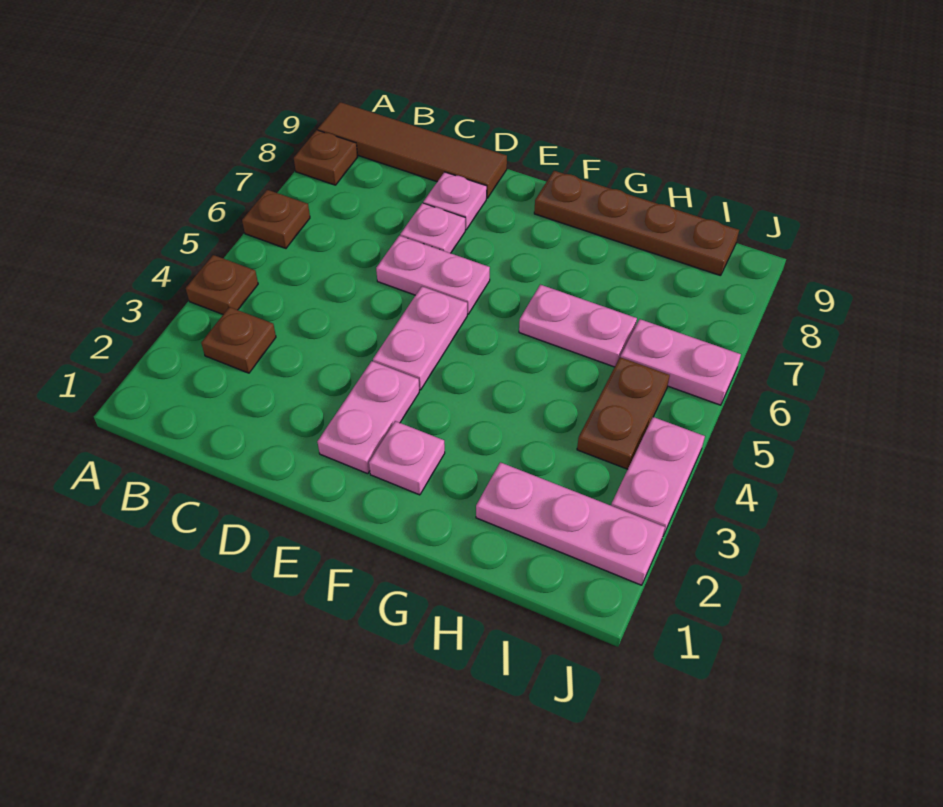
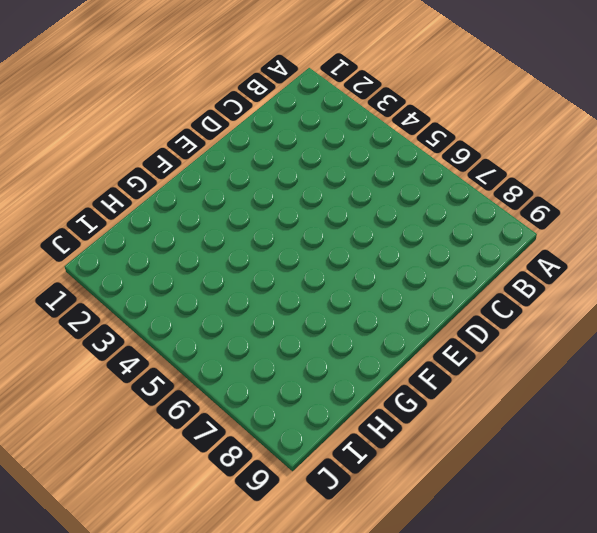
none -> brown plate A4 level 1
none -> brown plate A6 level 1
none -> brown plate A8 level 1

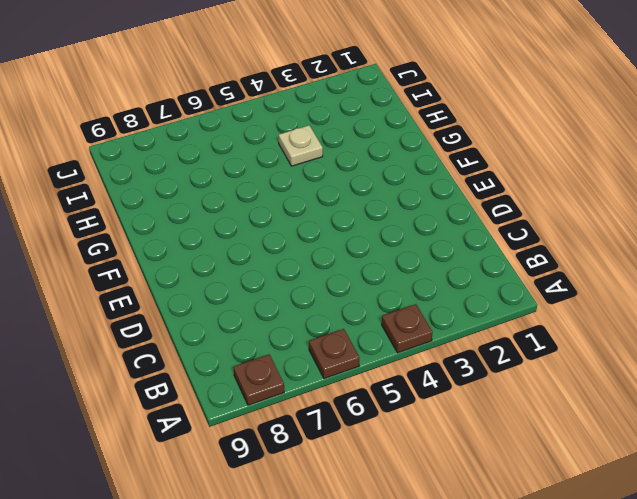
tan plate H4 level 1 -> none
none -> brown tile A9:D9 level 1
none -> brown plate B3 level 1
none -> pink plate D6:E6 level 1

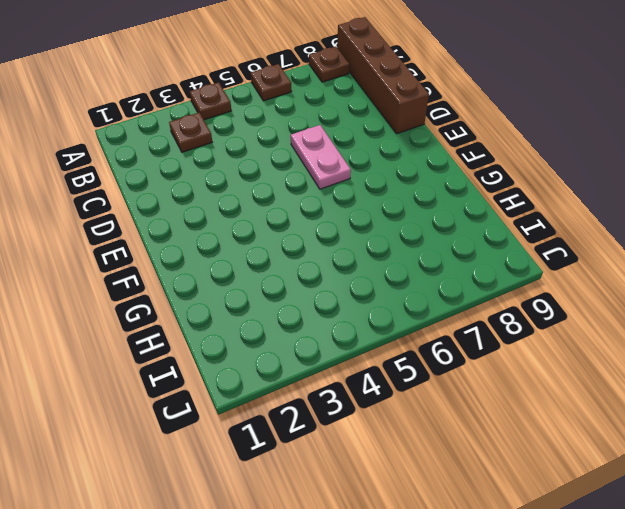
brown brick A9:D9 level 1 -> brown tile A9:D9 level 1
none -> pink plate D7 level 1
none -> pink plate D8 level 1
none -> pink plate E2:E3 level 1

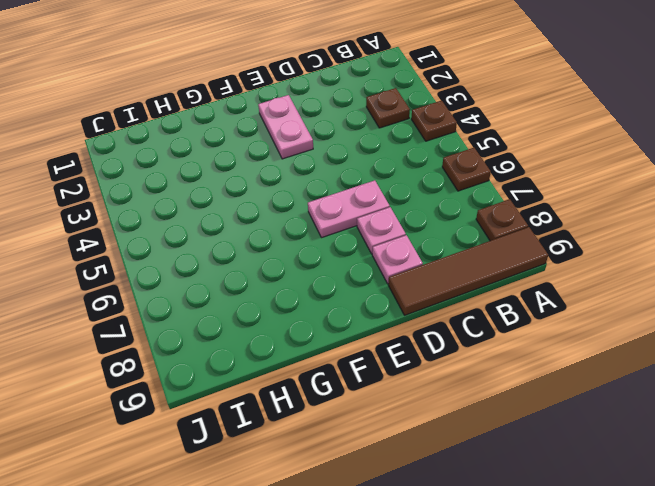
none -> pink plate E4:E5 level 1
none -> pink plate F2 level 1
none -> brown plate F9:I9 level 1

